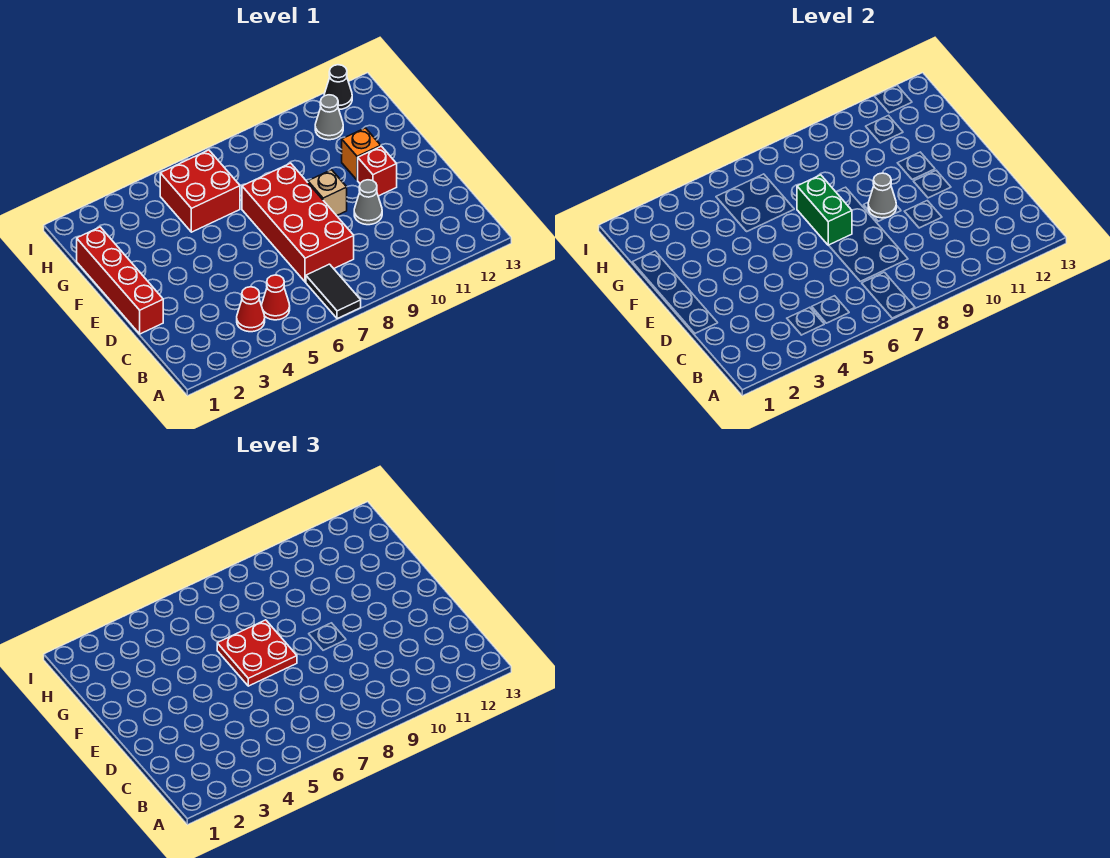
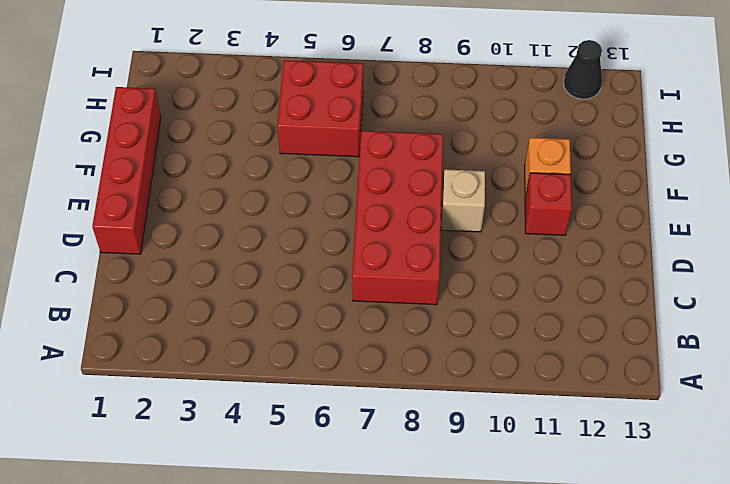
none -> black tile A7:B7 level 1
none -> red cone B4 level 1
none -> red cone B5 level 1

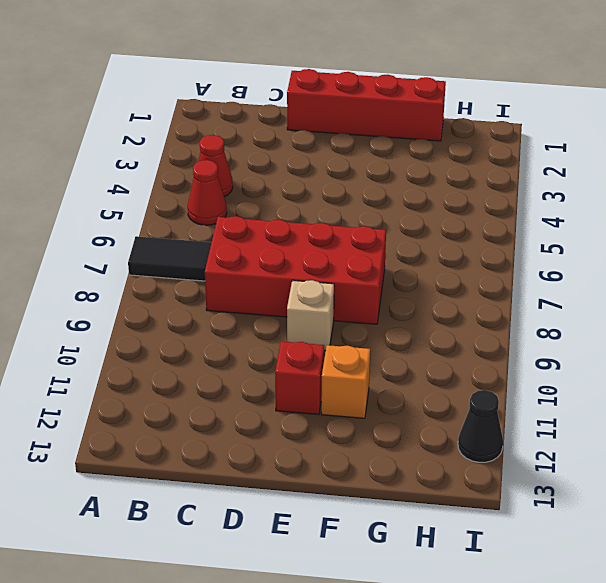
none -> grey cone D10 level 1
none -> red brick G5:H6 level 1
none -> grey cone H11 level 1

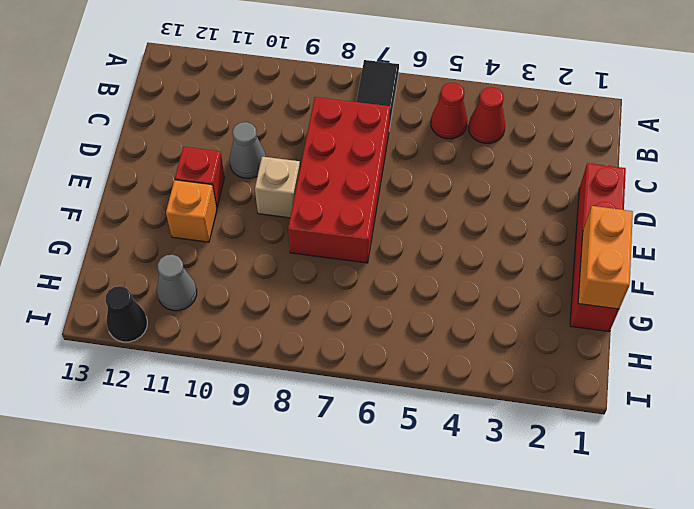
orange brick F1:G1 level 2 -> none
none -> red brick G5:H6 level 1
none -> green brick E7:F7 level 2
none -> grey cone E9 level 2

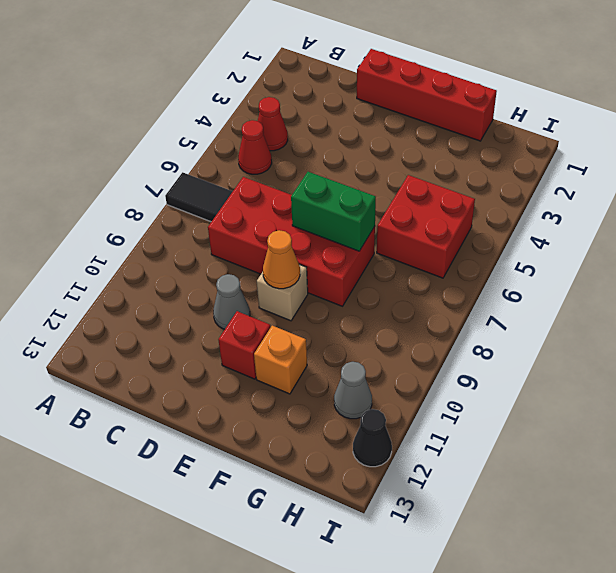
orange cone E9 level 2 -> grey cone E9 level 2
none -> red plate E6:F7 level 3

